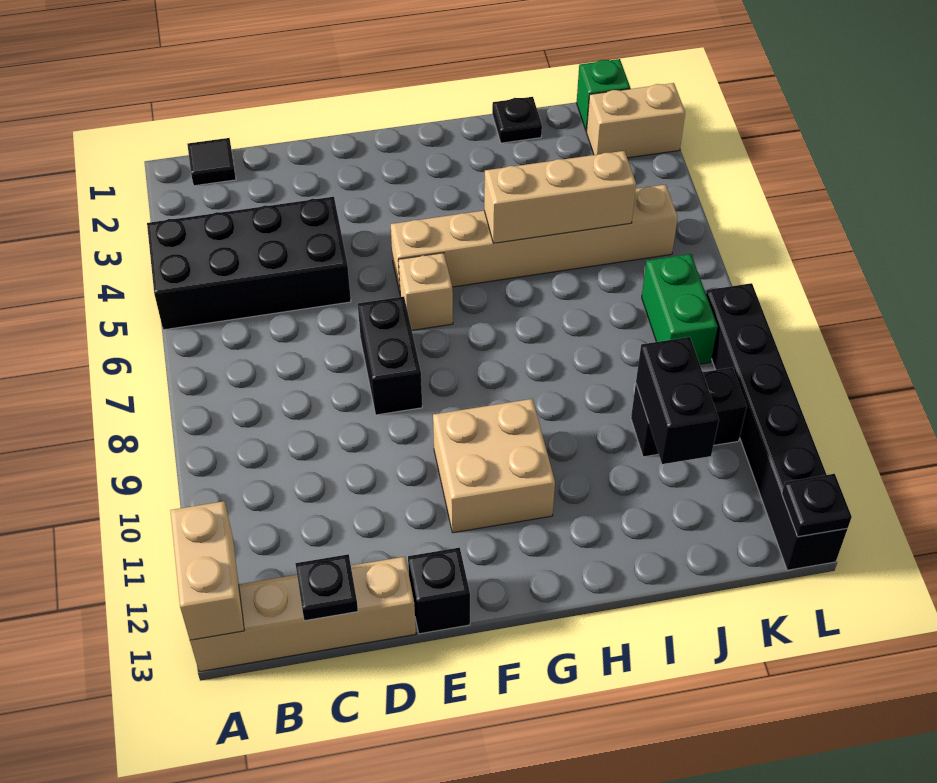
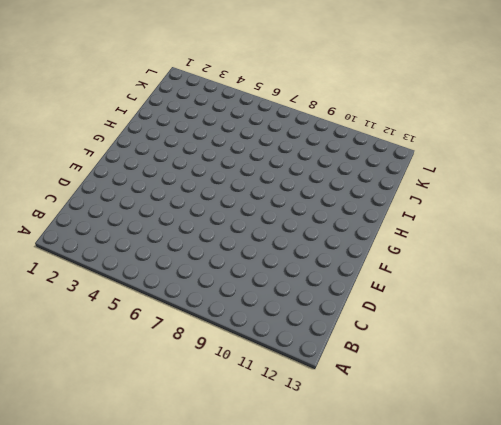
none -> black brick A4:D5 level 1
none -> tan brick A13:D13 level 1
none -> black tile B1 level 1

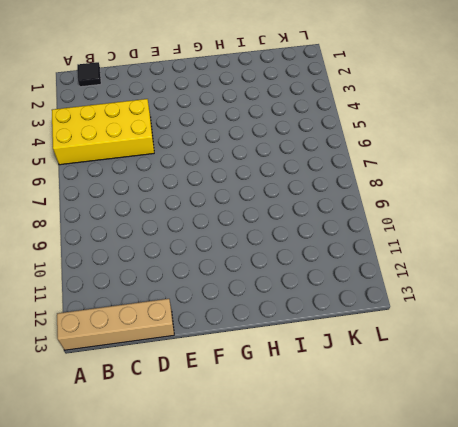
yellow brick A4:D5 level 1 -> black brick A4:D5 level 1
none -> black brick E7:E8 level 1
none -> black brick E13 level 1
none -> tan brick F5:K5 level 1

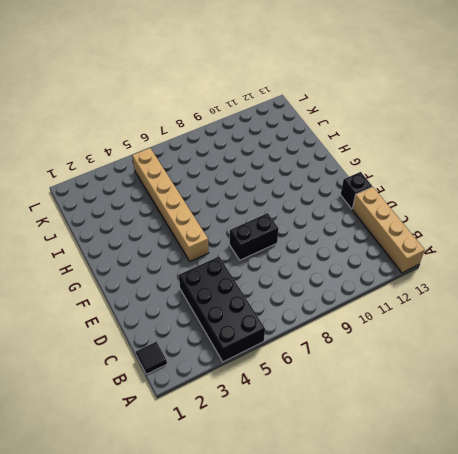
none -> tan brick F6 level 1
none -> tan brick F10:G11 level 1
none -> black plate I1 level 1

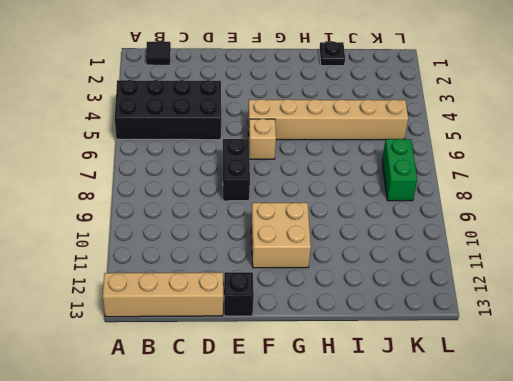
none -> black brick J10:K10 level 1
none -> green brick K1 level 1
none -> tan brick K2:L2 level 1

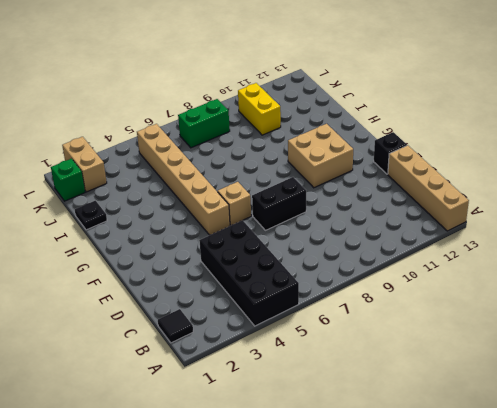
yellow brick J10:K10 level 1 -> black brick J10:K10 level 1
none -> black brick L8:L13 level 1
none -> tan brick A12:A13 level 2
none -> black plate C13 level 2

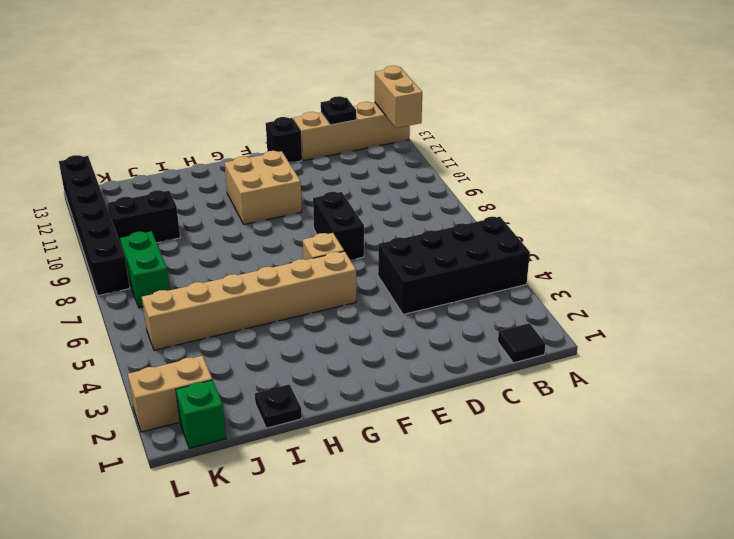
none -> tan brick H5:J5 level 2
none -> black brick J10:J11 level 2
none -> black plate L13 level 2

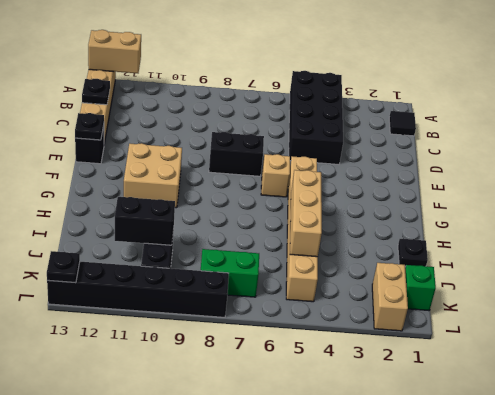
black plate E13 level 2 -> none

